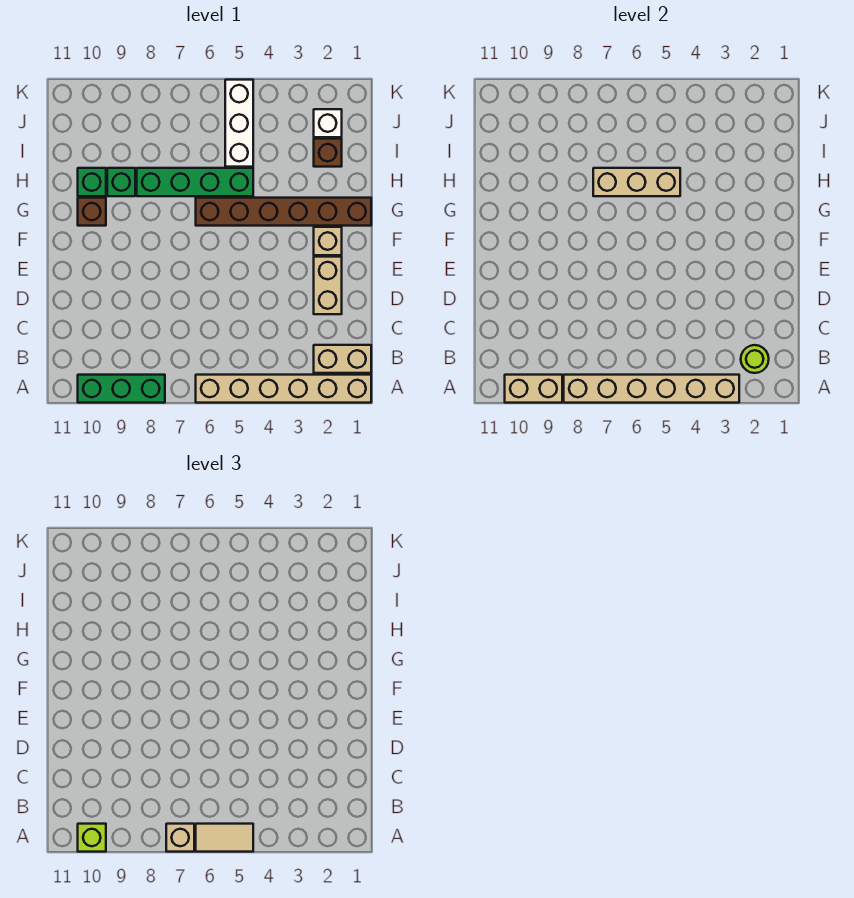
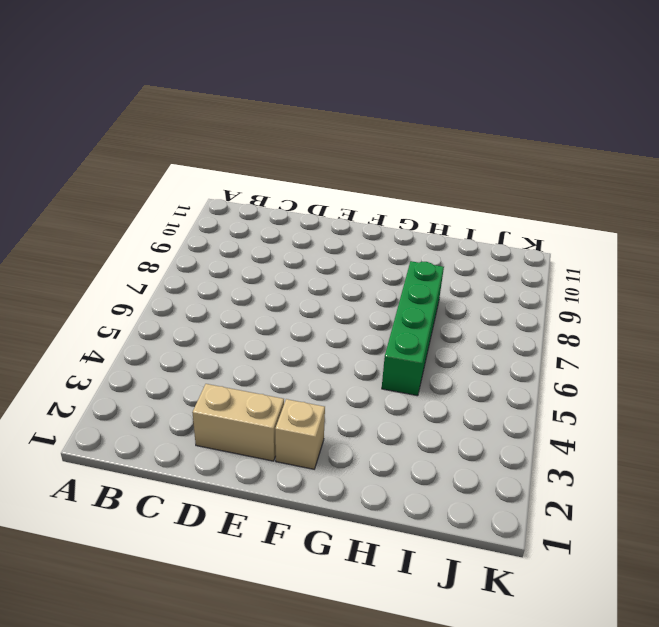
none -> tan brick A1:A6 level 1
none -> green brick A8:A10 level 1
none -> tan brick B1:B2 level 1

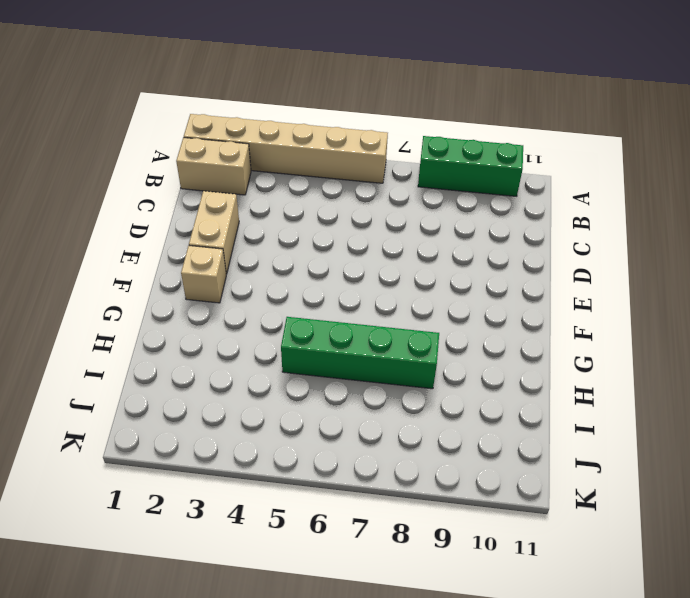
none -> brown brick G1:G6 level 1
none -> brown brick G10 level 1
none -> green brick H9 level 1

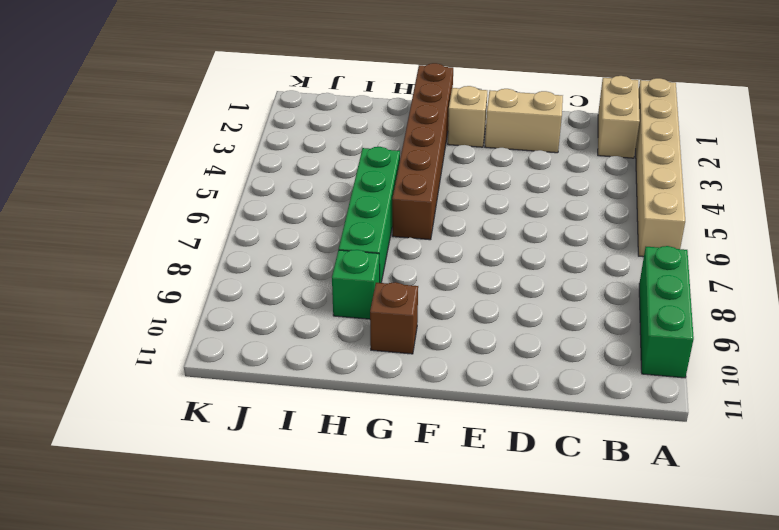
none -> green brick H10 level 1
none -> brown brick I2 level 1
none -> white brick I5:K5 level 1

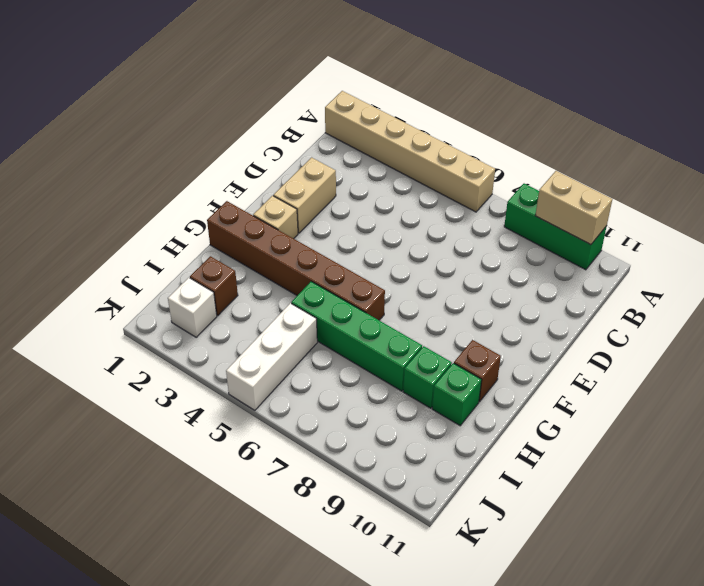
none -> tan brick B1:B2 level 1
none -> tan brick A3:A8 level 2
none -> lime round brick B2 level 2

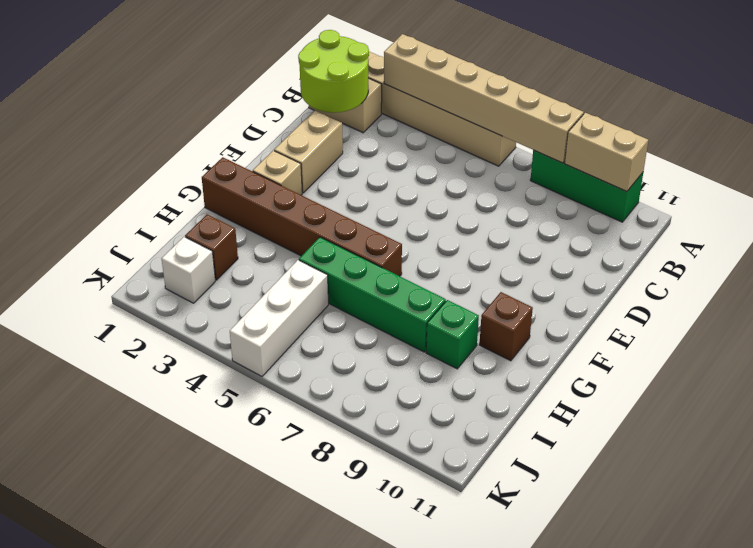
lime round brick B1:C2 level 2 -> lime round brick B2 level 2
none -> green brick H10 level 1
none -> tan brick H5:H7 level 2
none -> tan tile A5:A6 level 3

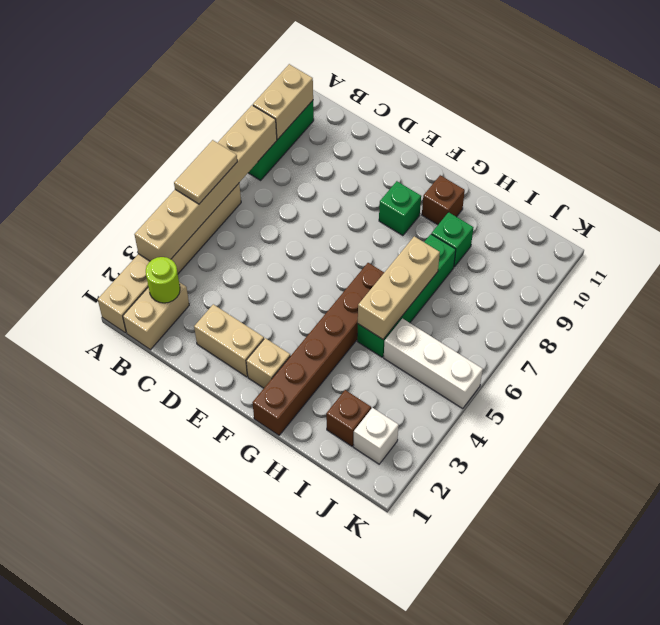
green brick F9 level 1 -> green brick H10 level 1
none -> tan brick A7 level 3
none -> lime brick A10 level 3

